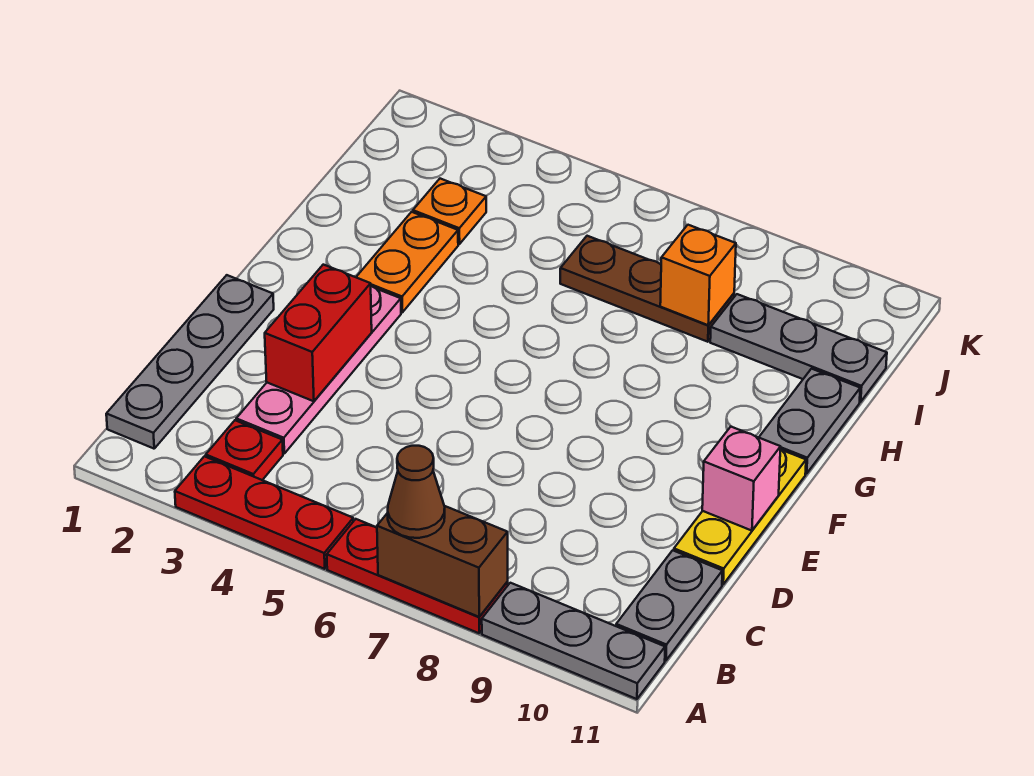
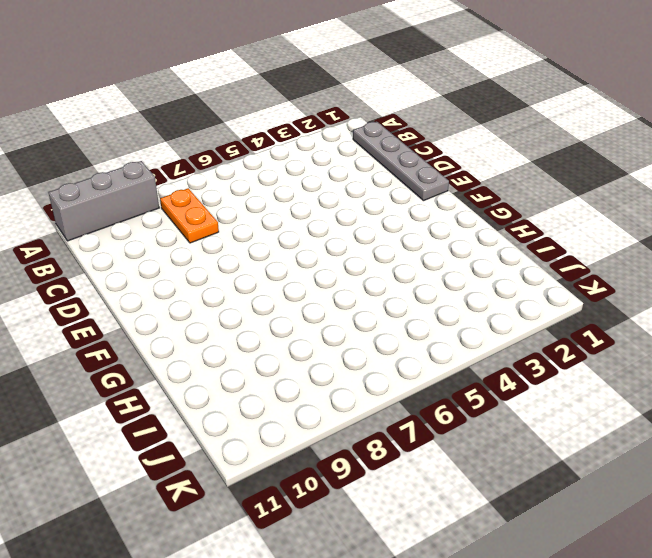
grey brick A9:A11 level 1 -> grey plate A9:A11 level 1
orange plate B8:C8 level 1 -> orange plate G3:H3 level 1
none -> red plate A3:A5 level 1
none -> red plate A6:A8 level 1
none -> red plate B3 level 1

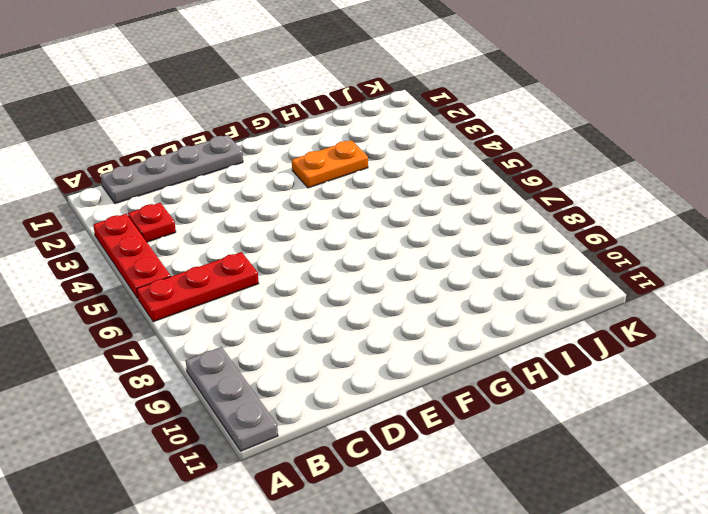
red plate A6:C6 level 1 -> red plate A6:A8 level 1
none -> grey plate B11:C11 level 1
none -> pink plate C3:F3 level 1
none -> yellow plate D11:F11 level 1

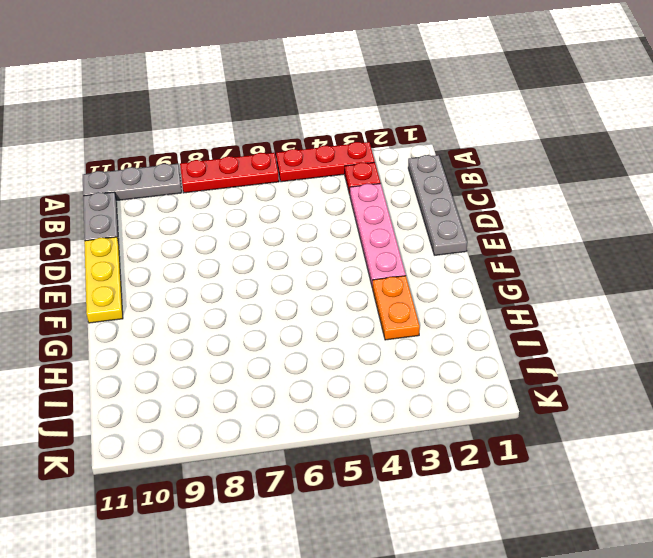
none -> grey plate G11:H11 level 1
none -> orange plate I3 level 1
none -> brown plate I6:I8 level 1

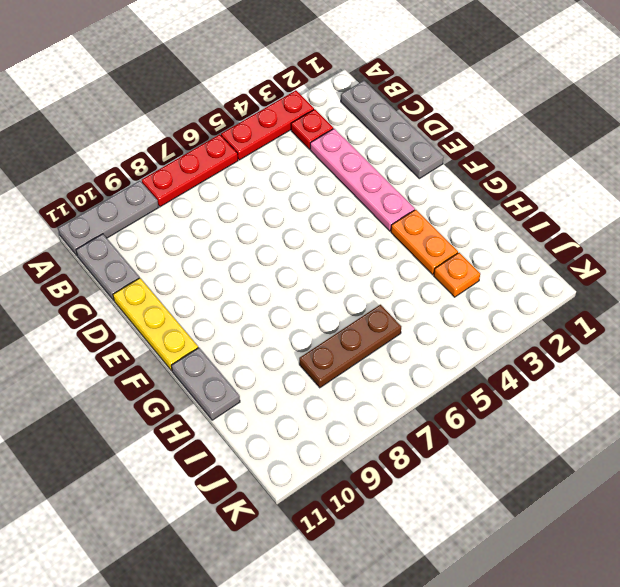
none -> grey plate I9:I11 level 1
none -> brown brick A7:A8 level 2
none -> red brick D3:E3 level 2

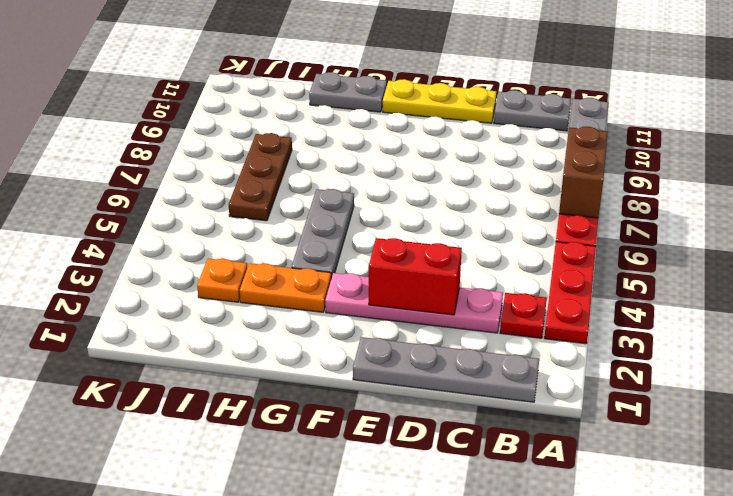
grey plate G4:G6 level 1 -> grey plate I9:I11 level 1
none -> pink brick E11 level 2
none -> orange brick I8 level 2
none -> brown cone A7 level 3

